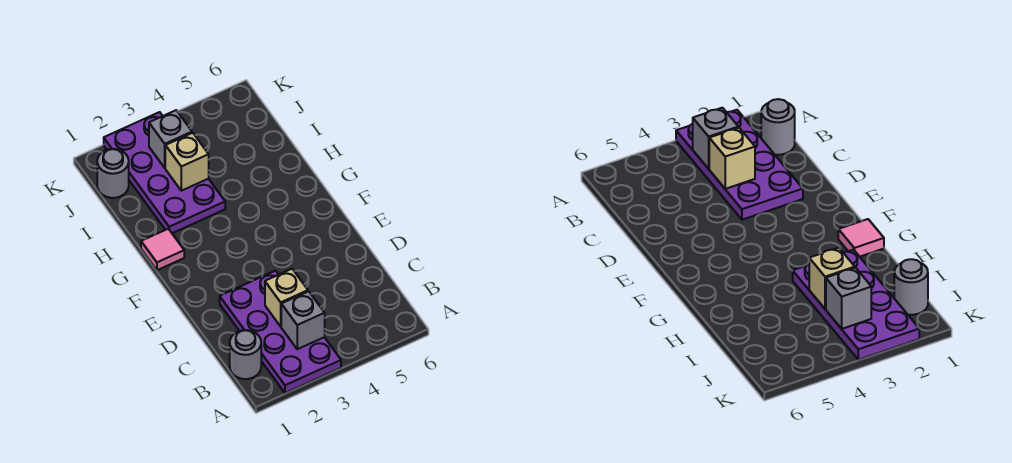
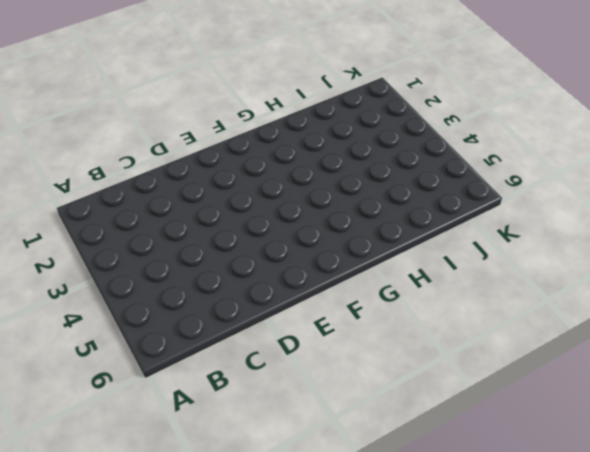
none -> purple plate A2:D3 level 1
none -> grey round brick B1 level 1

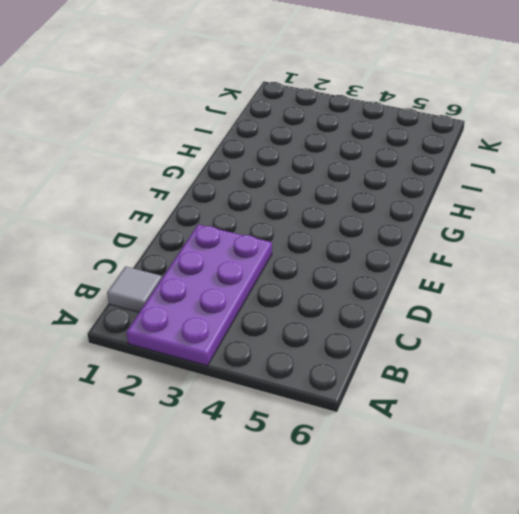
grey tile B1 level 1 -> grey round brick B1 level 1
none -> pink tile G1 level 1
none -> purple plate H2:K3 level 1

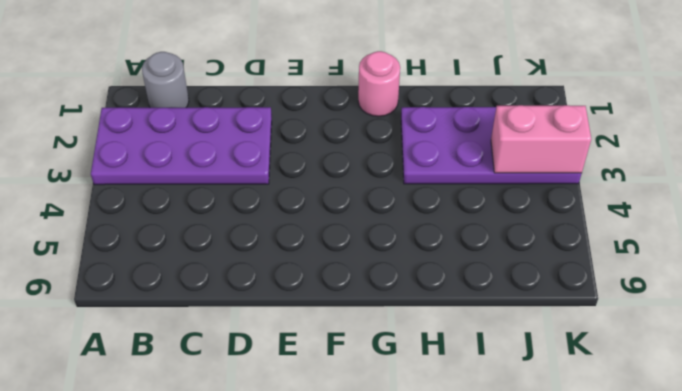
pink round brick G1 level 1 -> pink tile G1 level 1
pink brick J3:K3 level 2 -> grey brick J3 level 2
none -> grey round brick J1 level 1
none -> grey brick B3 level 2

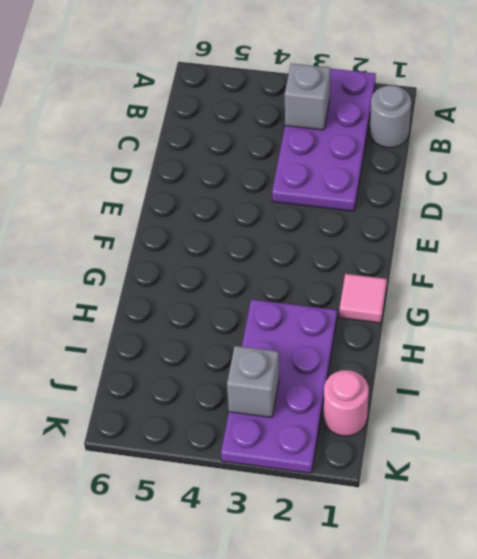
pink round brick J1 level 1 -> grey round brick J1 level 1
none -> tan brick C3 level 2
none -> tan brick I3 level 2

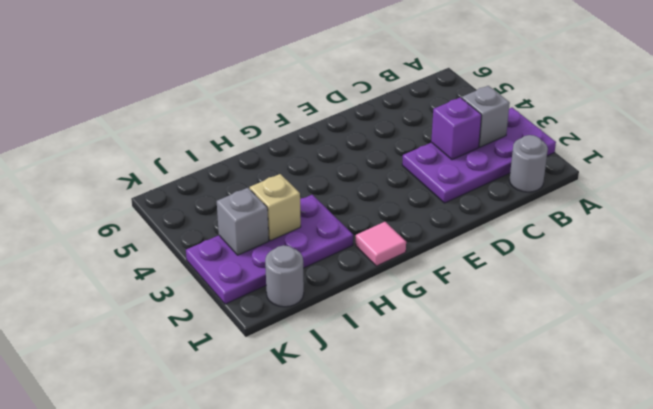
purple brick C3 level 2 -> tan brick C3 level 2

